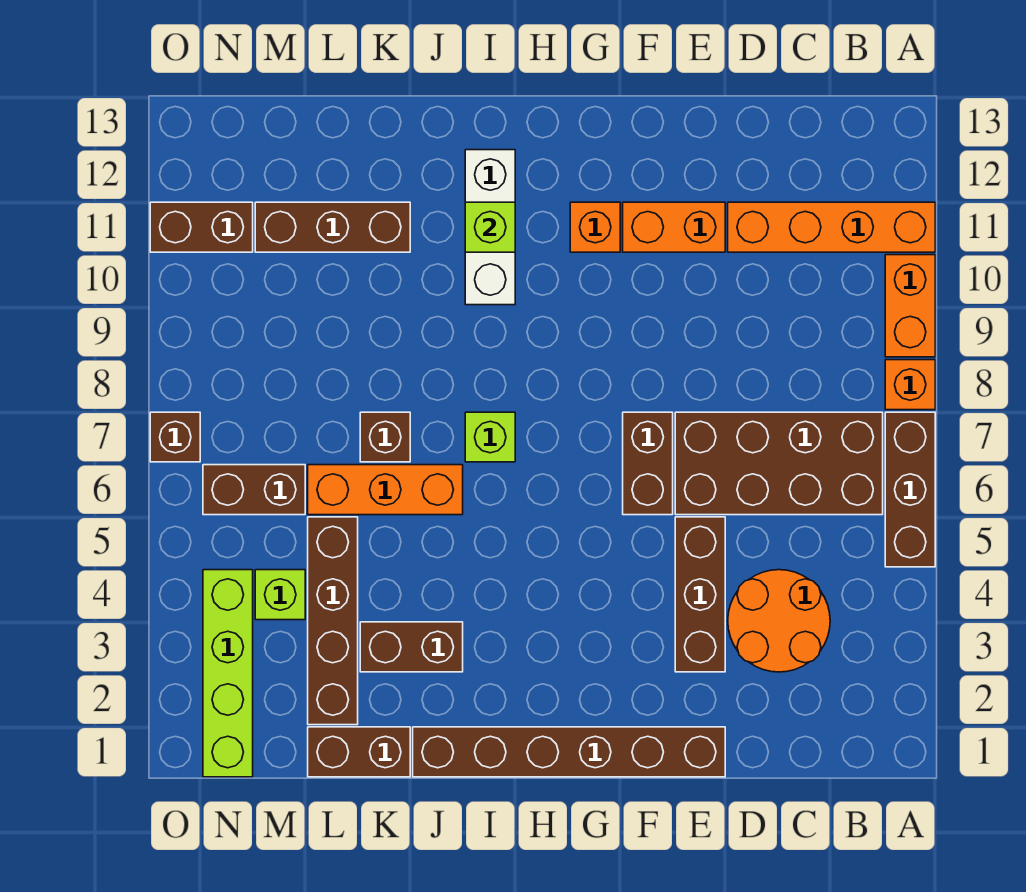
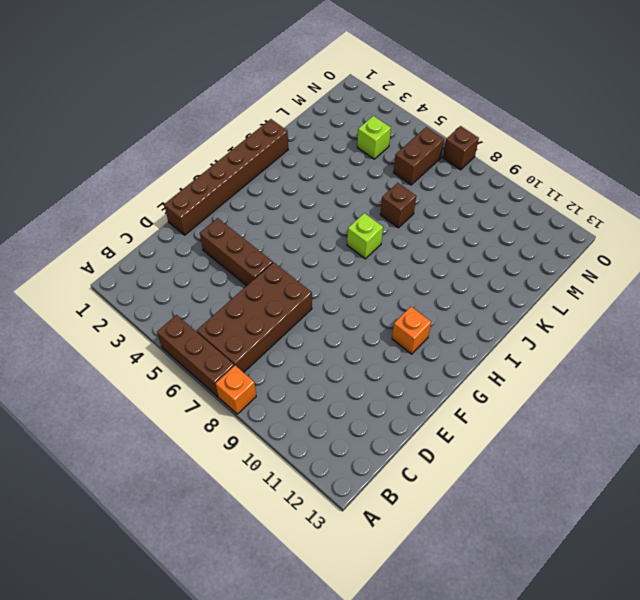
none -> orange brick A9:A10 level 1
none -> orange brick A11:D11 level 1
none -> orange round brick C3:D4 level 1

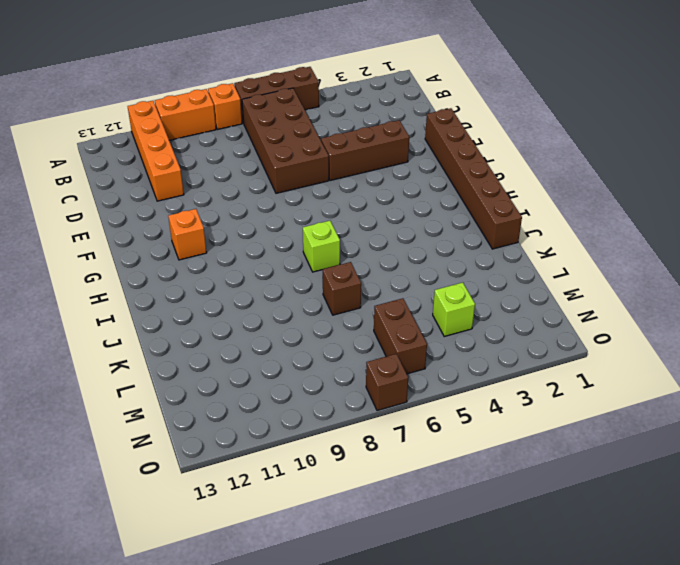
none -> orange round brick C3:D4 level 1
none -> orange brick E11:F11 level 1
none -> brown brick F6:F7 level 1

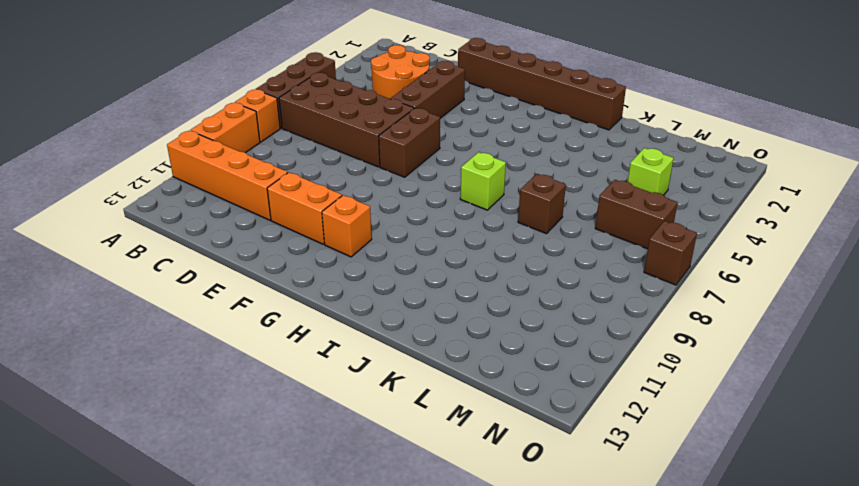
none -> white brick I10:I12 level 1
none -> brown brick J3:K3 level 1
none -> orange brick J6:L6 level 1

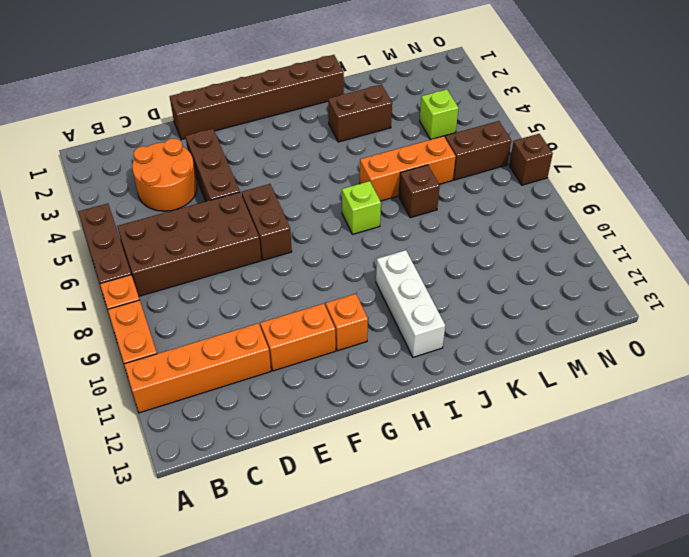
none -> brown brick K1:L1 level 1
none -> brown brick K11:M11 level 1
none -> brown brick L2:L5 level 1

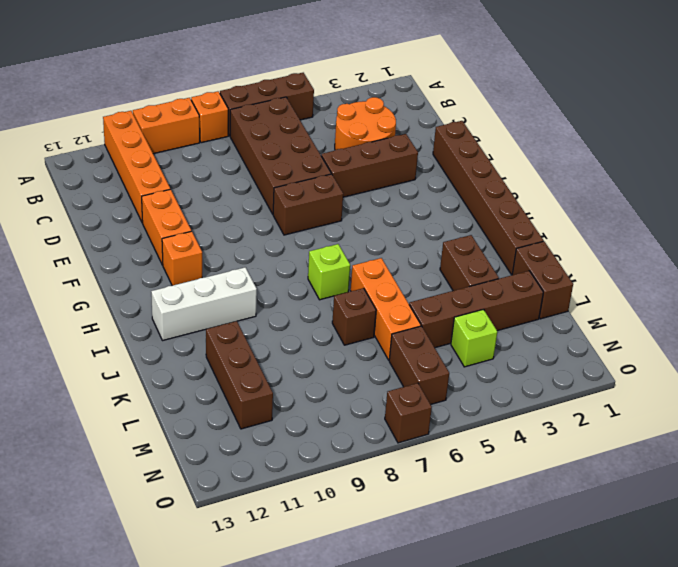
none -> lime brick N1:N4 level 1
none -> brown brick N11:O11 level 1
none -> lime brick I11 level 2

